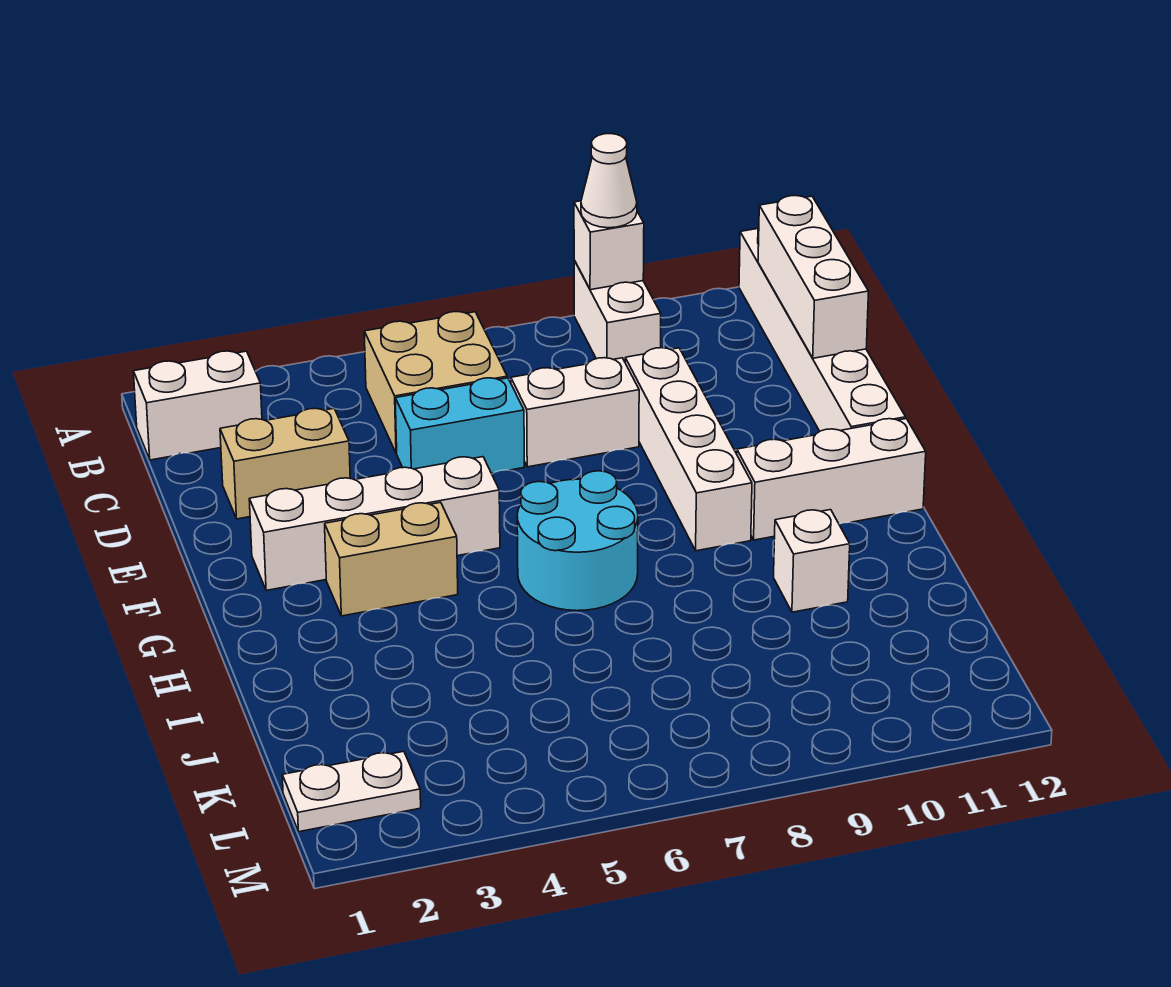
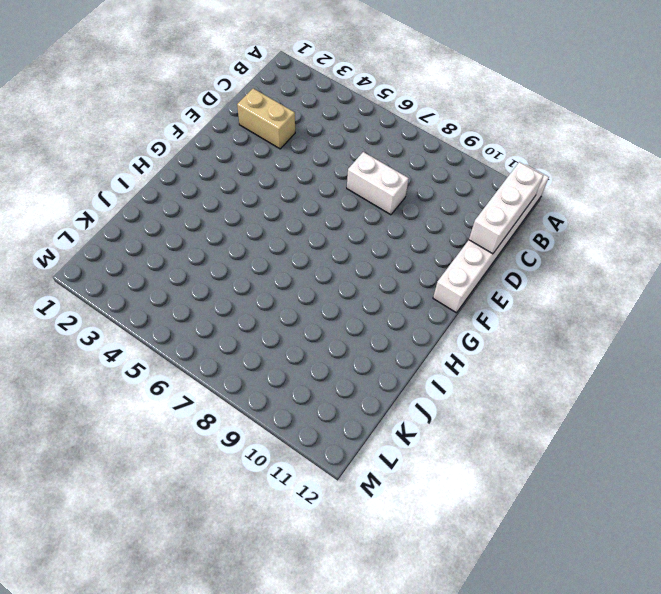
none -> white brick A9:B9 level 1
none -> white brick B1:B2 level 1
none -> tan brick B5:C6 level 1

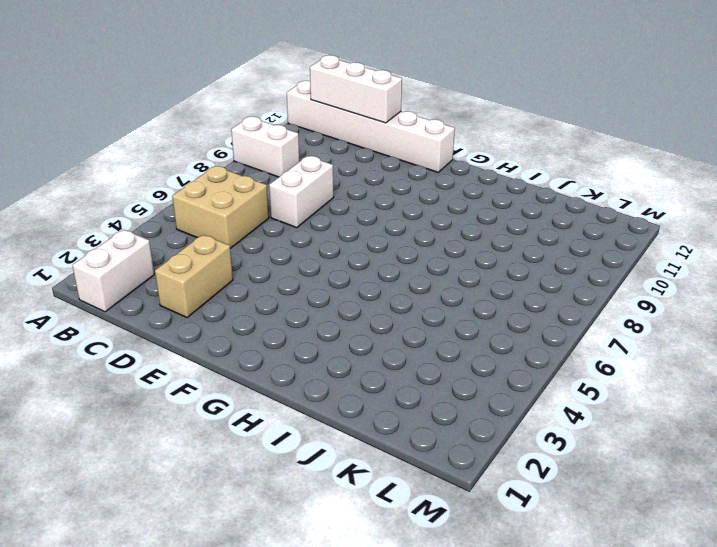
none -> cyan brick D5:D6 level 1
none -> white brick D9:G9 level 1
none -> white brick F2:F5 level 1

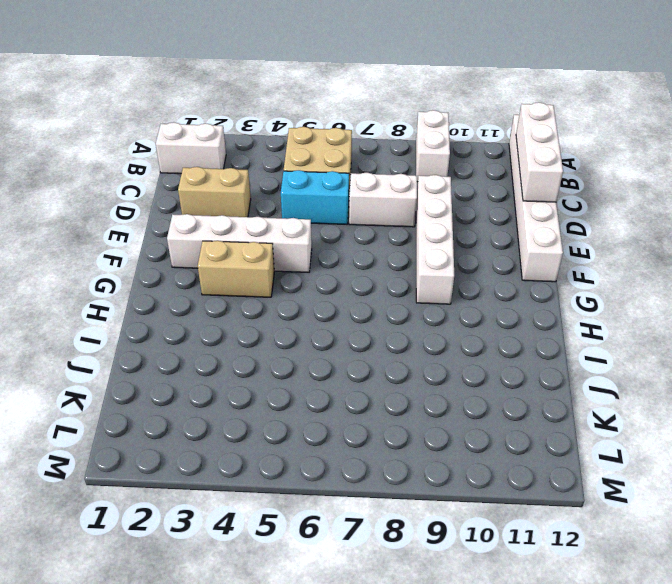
none -> cyan round brick G6:H7 level 1
none -> white brick G10:G12 level 1
none -> white brick I10 level 1

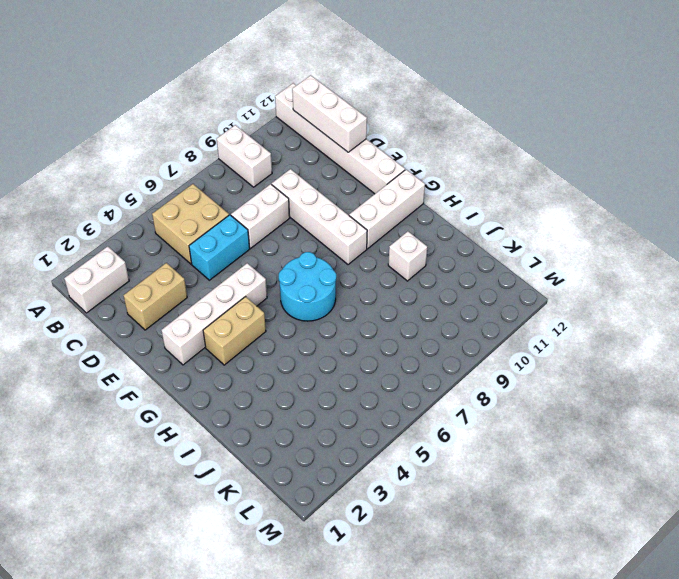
none -> white plate L1:L2 level 1
none -> white brick A9 level 2
none -> white cone A9 level 3

